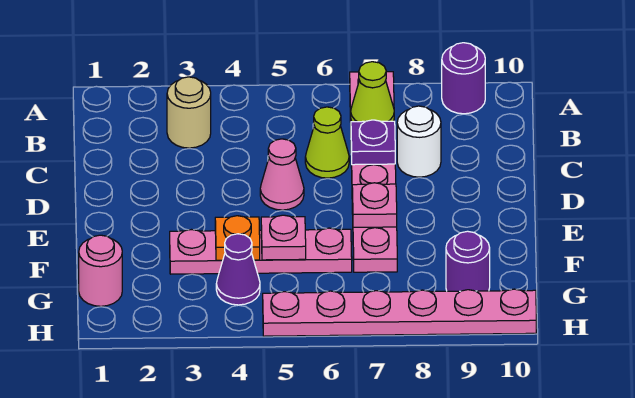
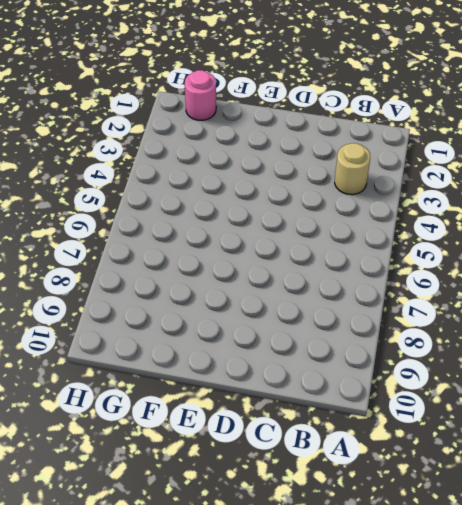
none -> pink plate A7:F7 level 1
none -> purple round brick A9 level 1
none -> lime cone C6 level 1

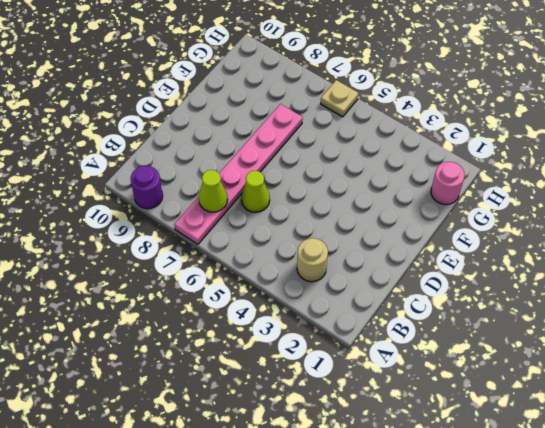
tan plate H6 level 1 -> pink plate H5:H10 level 1
none -> white round brick C8 level 1
none -> pink cone D5 level 1
none -> pink plate F3:F6 level 1

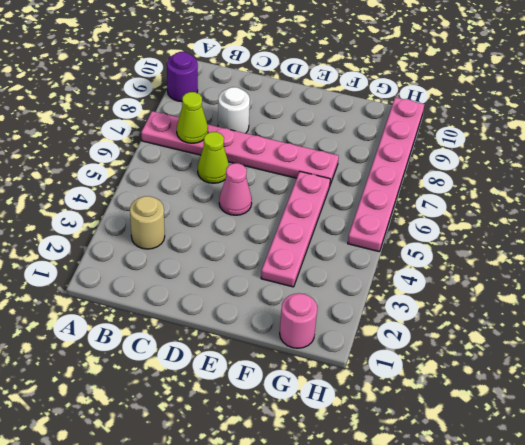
none -> purple cone G4 level 1
none -> purple round brick G9 level 1
none -> purple plate C7 level 2

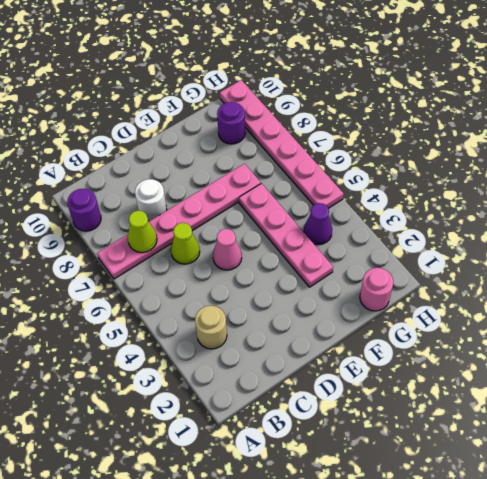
none -> purple plate C7 level 2
none -> pink plate E7 level 2
none -> orange plate F4 level 2

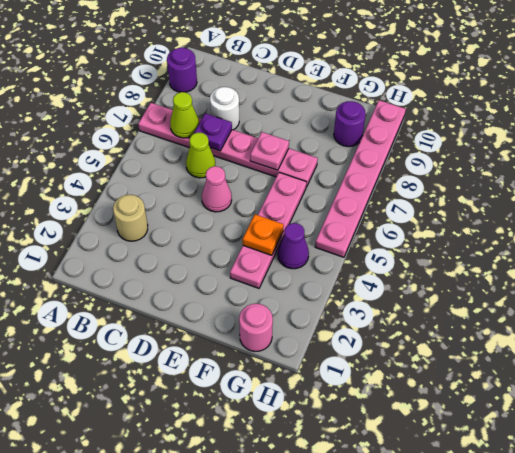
none -> pink plate F5 level 2

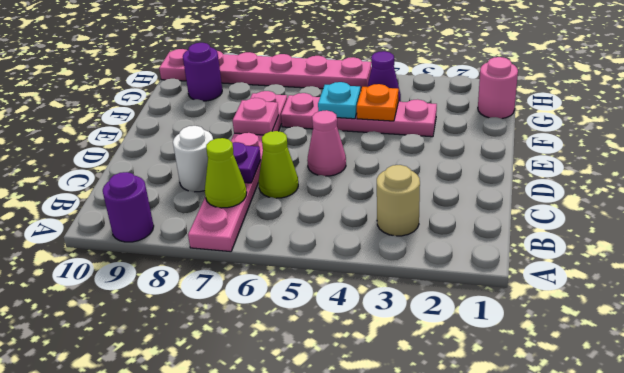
cyan plate F5 level 2 -> pink plate F5 level 2

